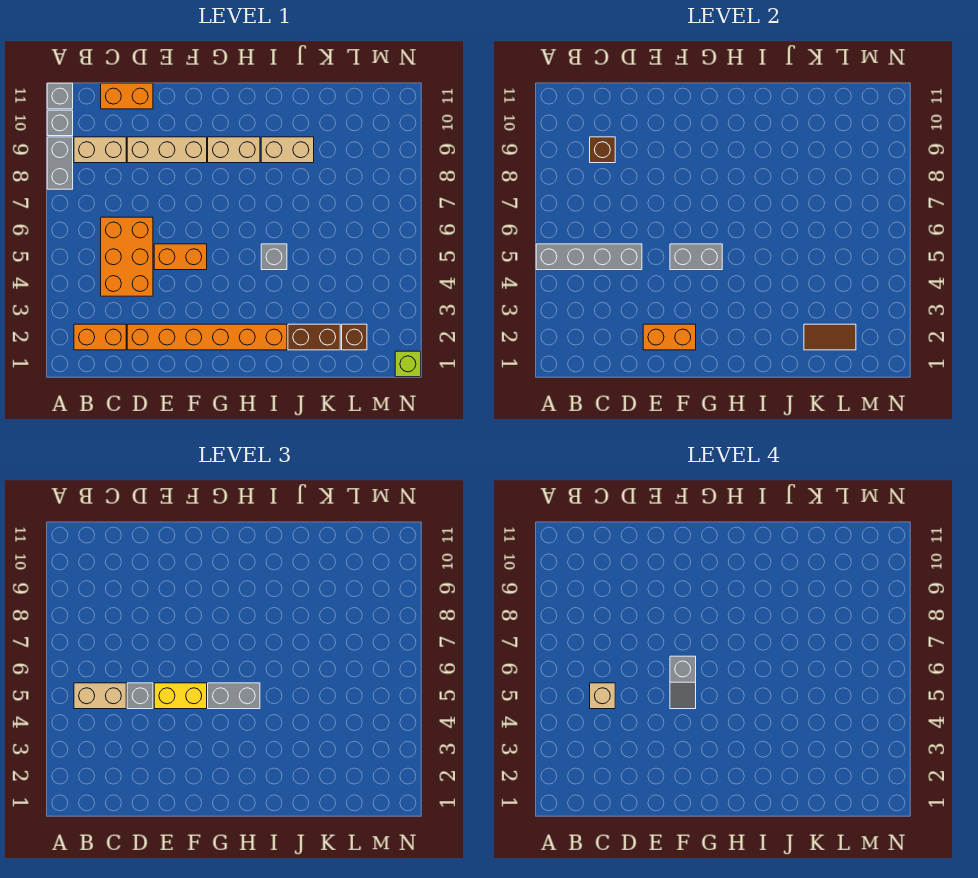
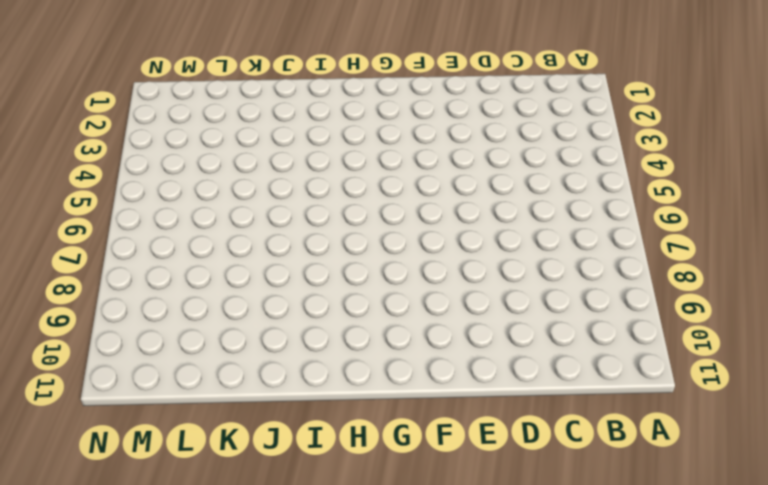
none -> grey brick A8:A9 level 1
none -> grey brick A10 level 1
none -> grey brick A11 level 1

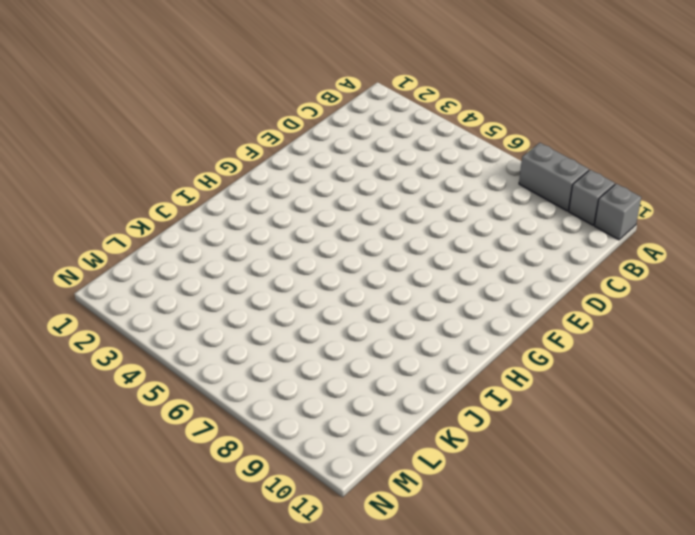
none -> orange brick B2:C2 level 1
none -> tan brick B9:C9 level 1
none -> orange brick C4:D6 level 1

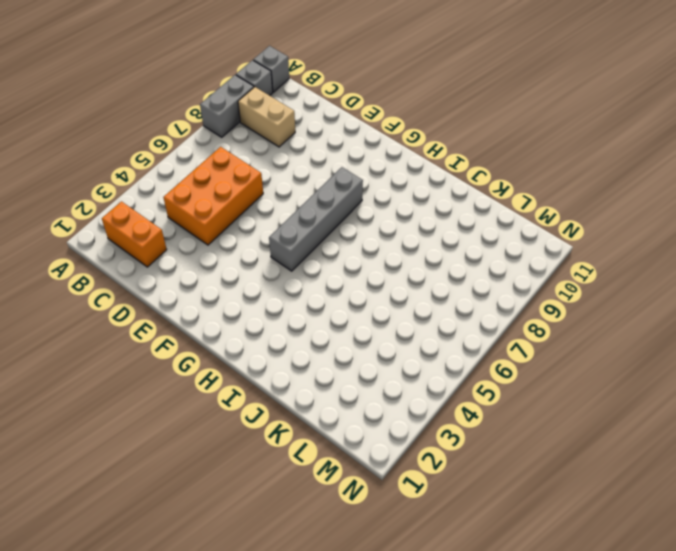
grey brick G5:G8 level 1 -> grey brick A5:D5 level 2
none -> orange brick C11:D11 level 1
none -> orange brick D2:I2 level 1
none -> tan brick D9:F9 level 1

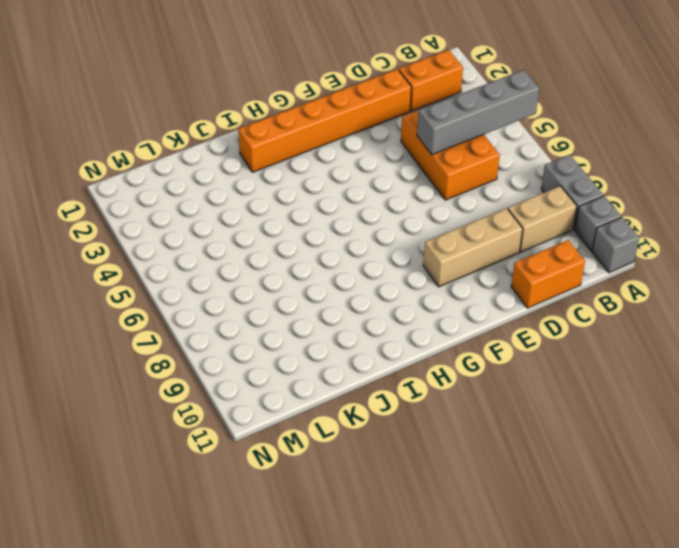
none -> orange brick E5:F5 level 1
none -> tan brick G9:H9 level 1
none -> grey brick I5 level 1

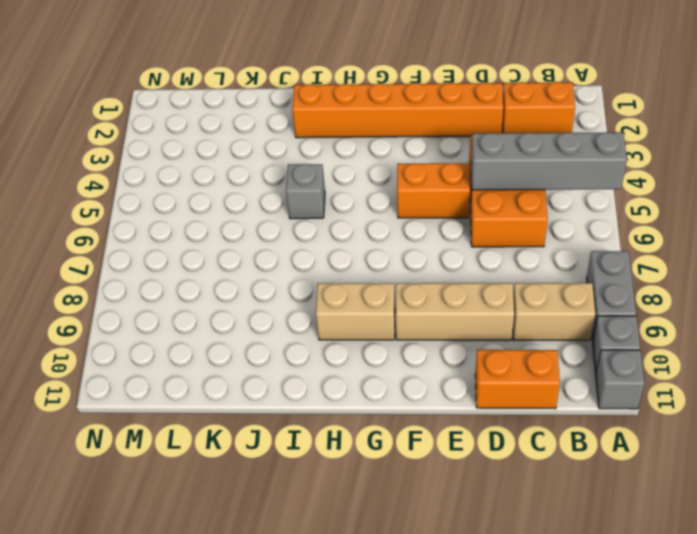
none -> tan brick I9:J9 level 1
none -> brown brick J2:K2 level 1
none -> brown brick L2 level 1

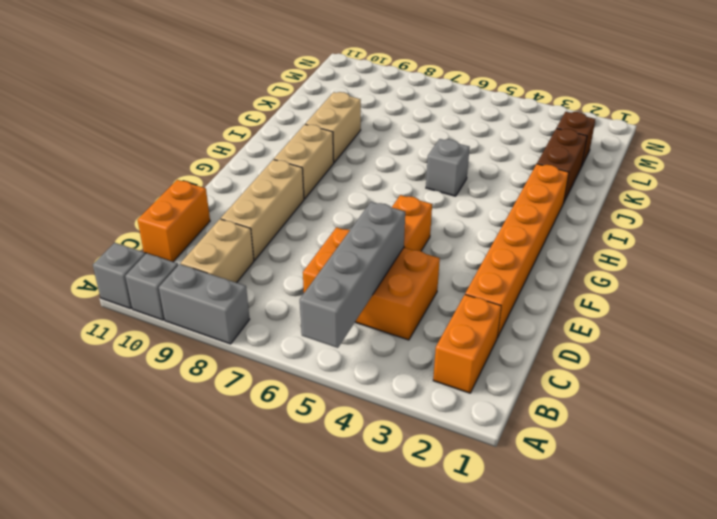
none -> lime brick N1 level 1
none -> brown brick C9 level 2
none -> orange brick E2:F2 level 2

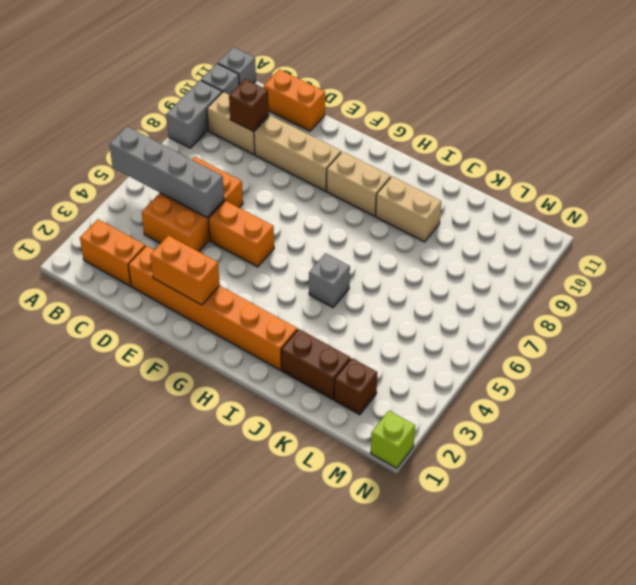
none -> grey brick F5:G5 level 2
none -> brown tile K2:L2 level 2
none -> tan brick B5:C5 level 3

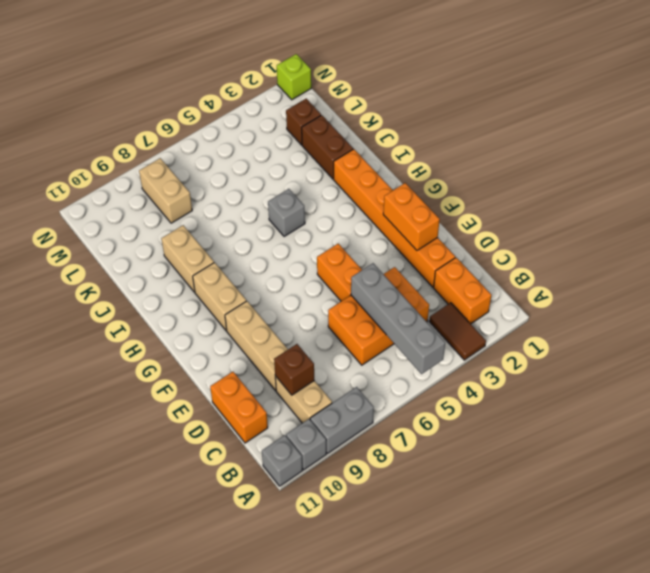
brown tile A3:B3 level 1 -> brown tile K2:L2 level 2
tan brick L8:M8 level 1 -> tan brick B5:C5 level 3
none -> grey brick F5:G5 level 2
none -> grey brick D5 level 3
none -> yellow brick E5:F5 level 3

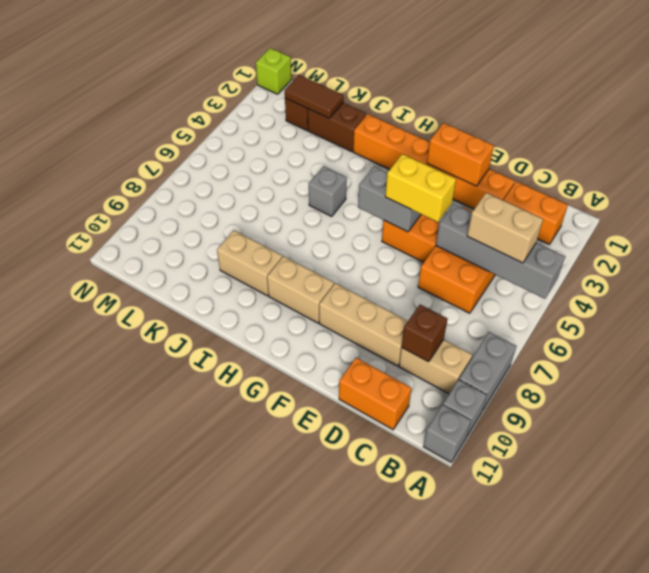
none -> grey brick D5 level 3
none -> grey brick G5:H5 level 3
none -> tan brick C5 level 4

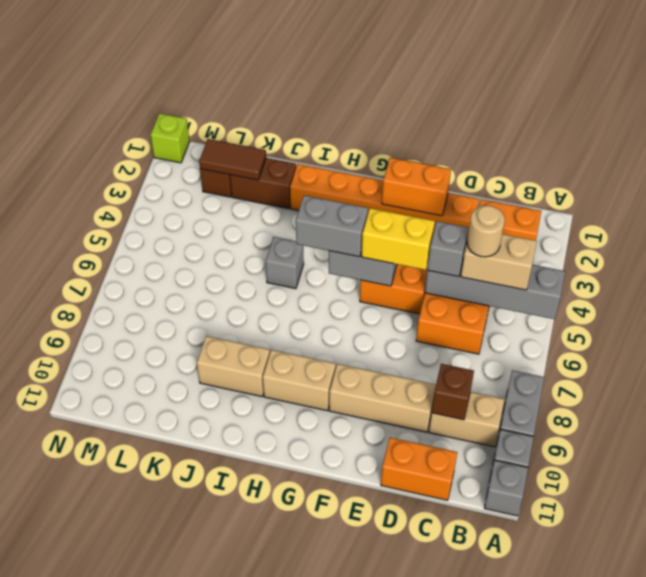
tan round brick C5 level 4 -> tan brick C5 level 4
none -> grey slope F5:F6 level 4 top 6

